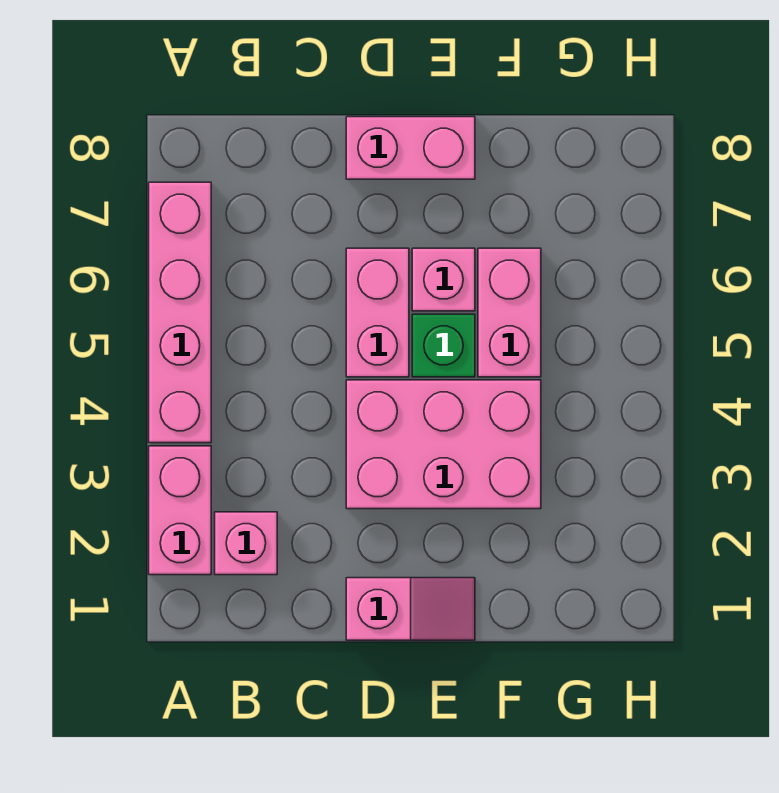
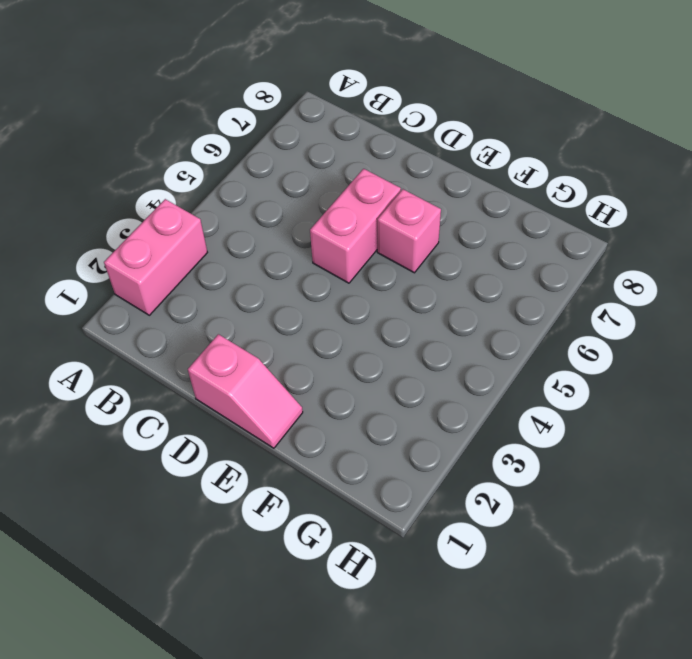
none -> pink brick A4:A7 level 1
none -> pink brick B2 level 1

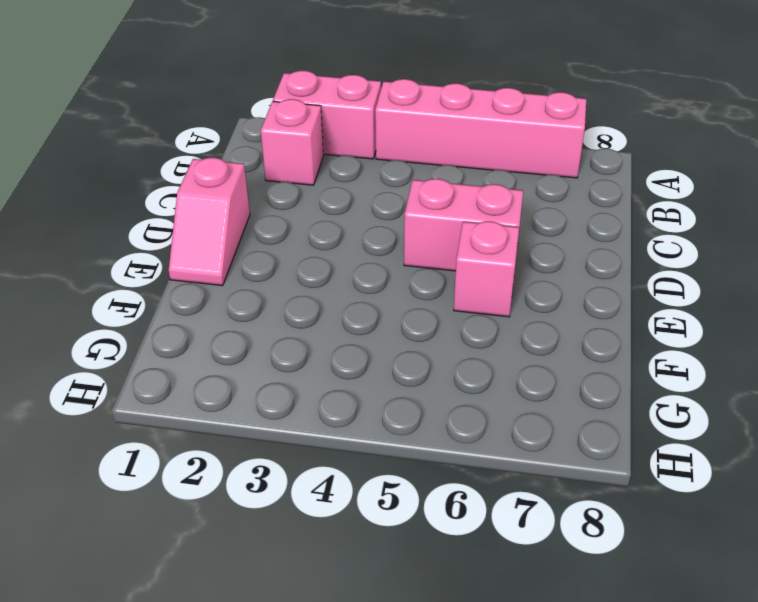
none -> pink brick D3:F4 level 1
none -> pink brick D8:E8 level 1

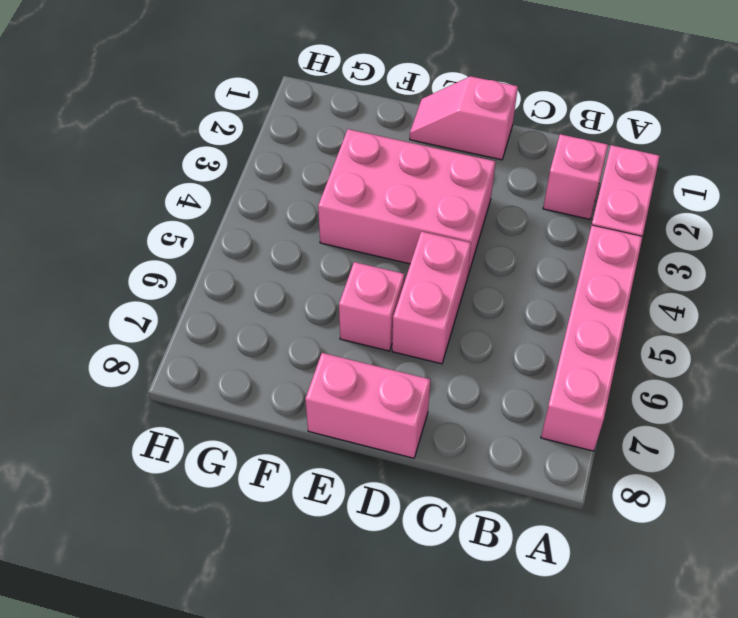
none -> green brick E5 level 1
none -> pink brick F5:F6 level 1

